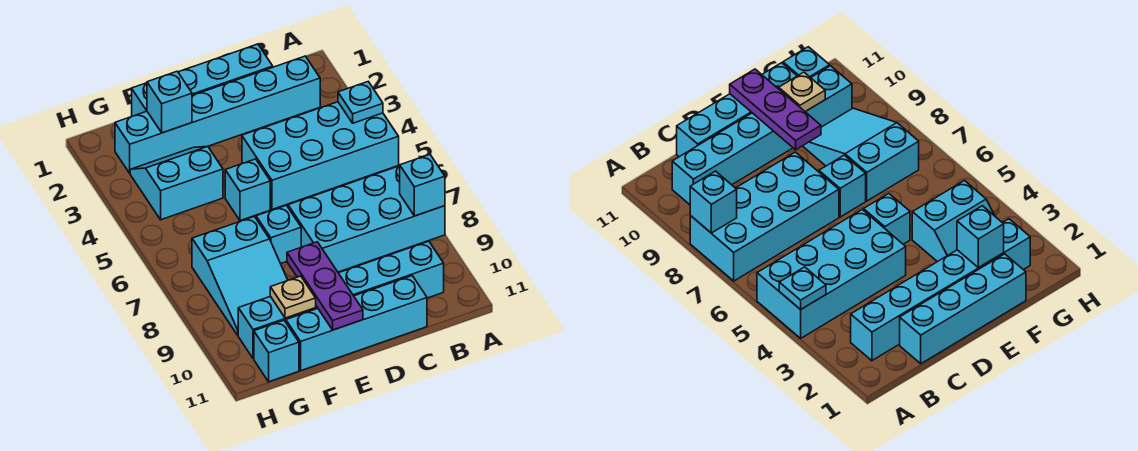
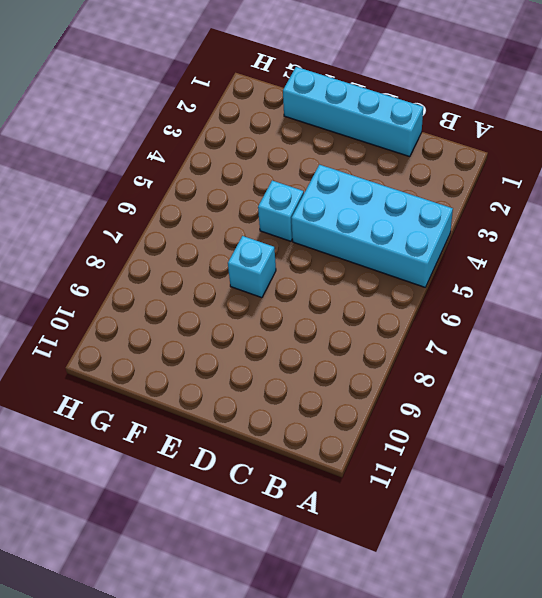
none -> cyan brick A7:D8 level 1
none -> cyan brick B2:G2 level 1
none -> cyan brick B10:G10 level 1

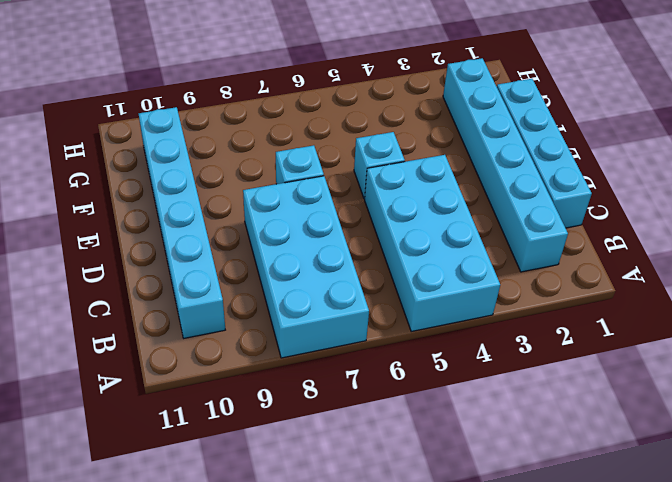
none -> cyan brick C11:F11 level 1
none -> cyan slope F3:G4 level 1 top 4
none -> cyan slope F7:G9 level 1 top 7

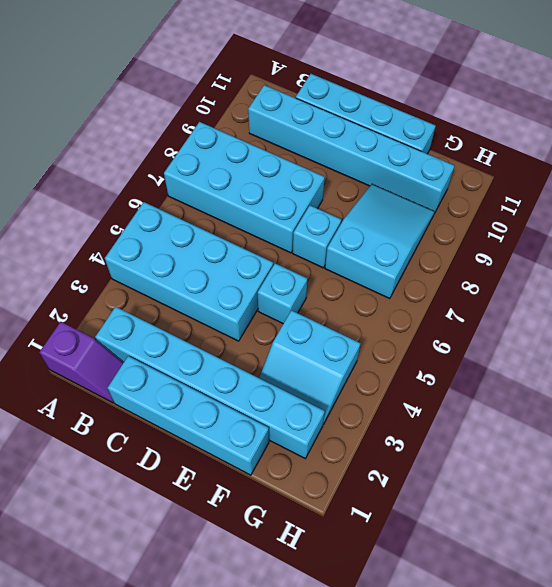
purple slope A1:B1 level 1 top A -> none
none -> cyan brick G11 level 1
none -> cyan plate A4 level 2
none -> cyan brick A8 level 2

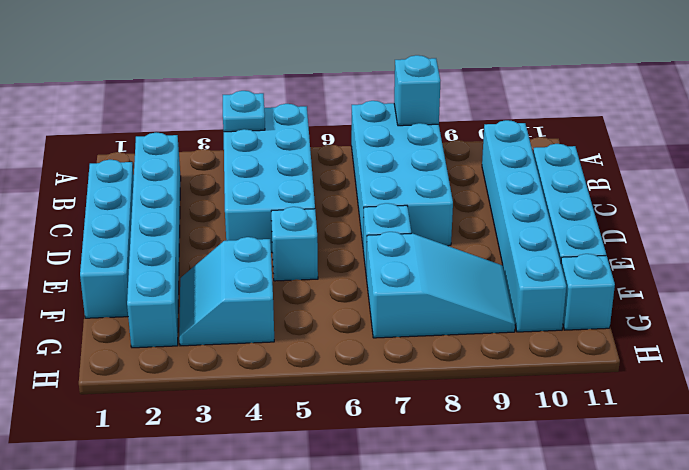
none -> purple plate E9:E11 level 2
none -> cyan brick F2 level 2
none -> tan plate F10 level 2

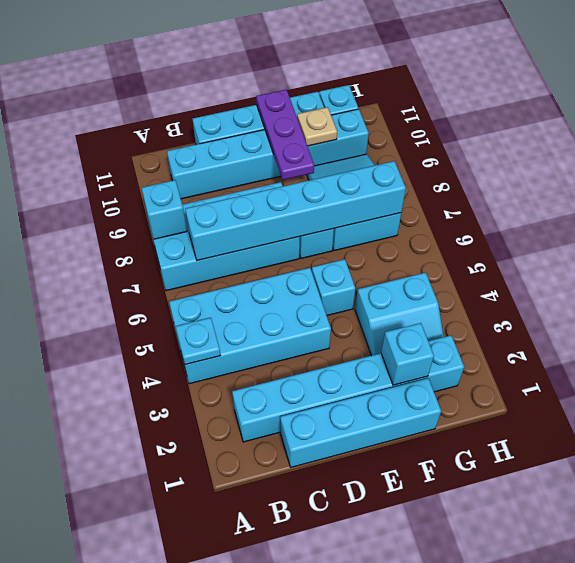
cyan brick B7:G7 level 2 -> none

